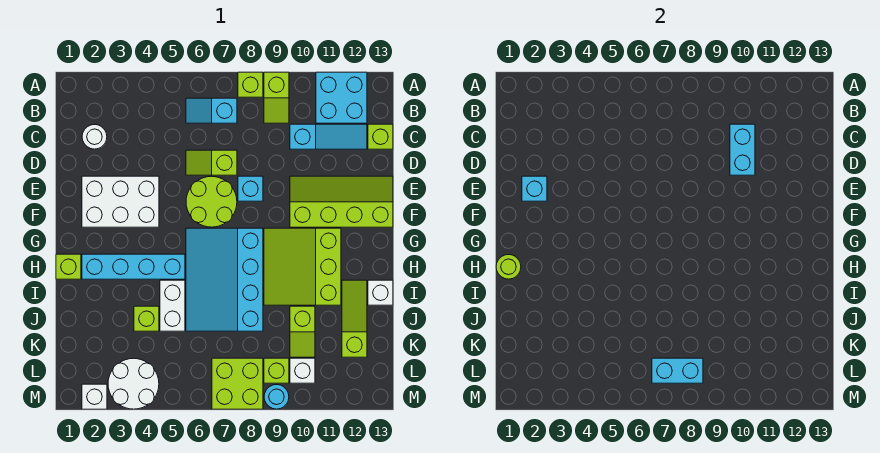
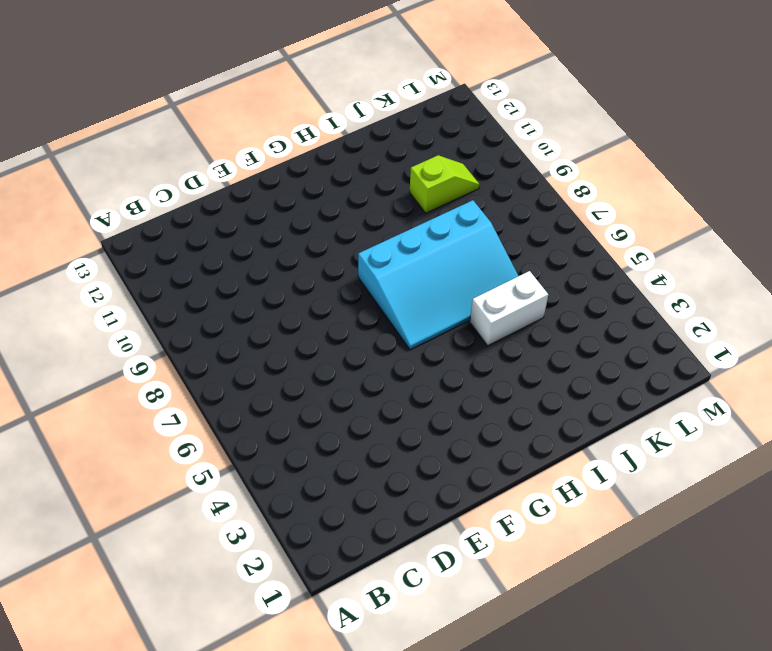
none -> lime brick A8 level 1
none -> lime slope A9:B9 level 1 top A
none -> cyan brick A11:B12 level 1
none -> cyan slope B6:B7 level 1 top 7

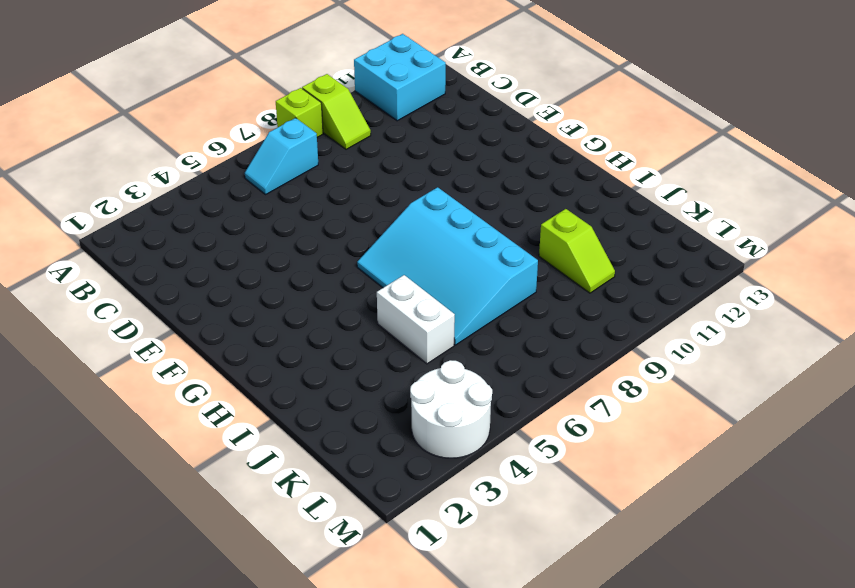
none -> white round brick C2 level 1
none -> cyan slope C10:C12 level 1 top 10
none -> lime brick C13 level 1
none -> lime slope D6:D7 level 1 top 7

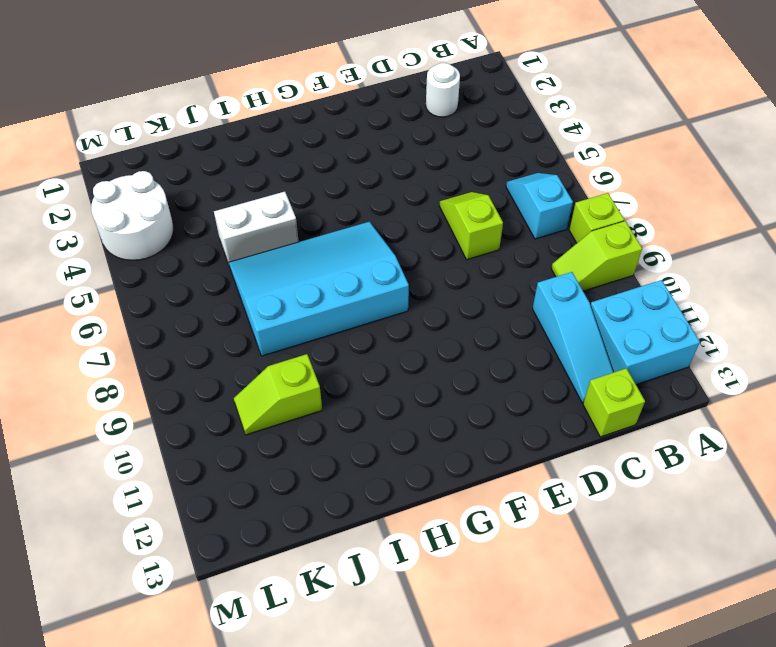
none -> white brick E2:F4 level 1
none -> lime round brick E6:F7 level 1
none -> cyan brick E8 level 1
none -> lime slope E10:F13 level 1 top F

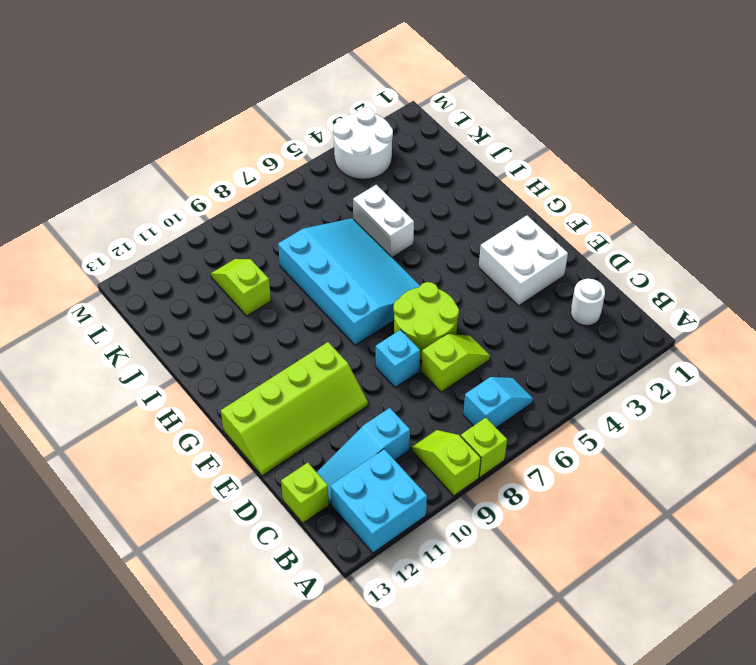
white brick E2:F3 level 1 -> white brick E2:F4 level 1
none -> lime slope G9:I11 level 1 top 11
none -> lime brick H1 level 1
none -> cyan brick H2:H5 level 1
none -> lime slope I12:K12 level 1 top K

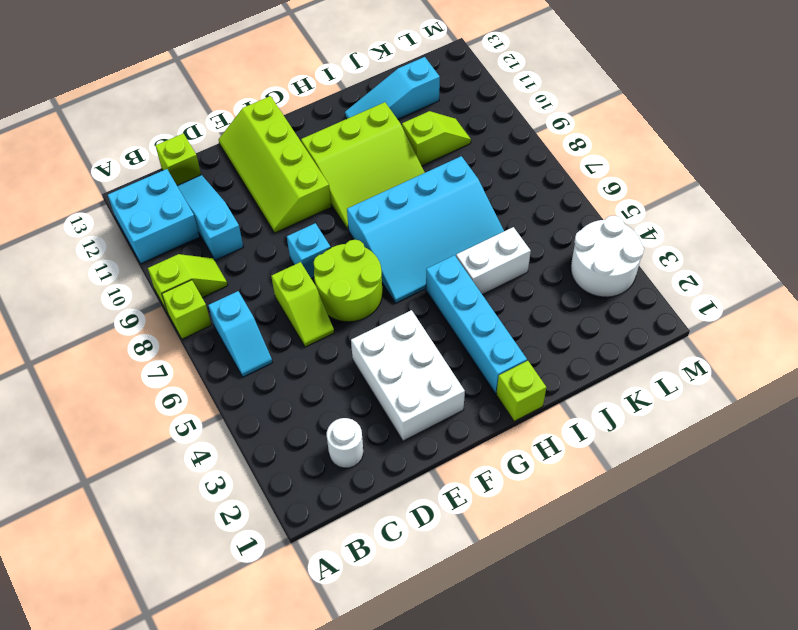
cyan slope I12:K12 level 1 top K -> lime slope I12:K12 level 1 top K
none -> white brick I13 level 1
none -> lime brick J4 level 1
none -> lime brick L7:M8 level 1
none -> lime brick L9 level 1

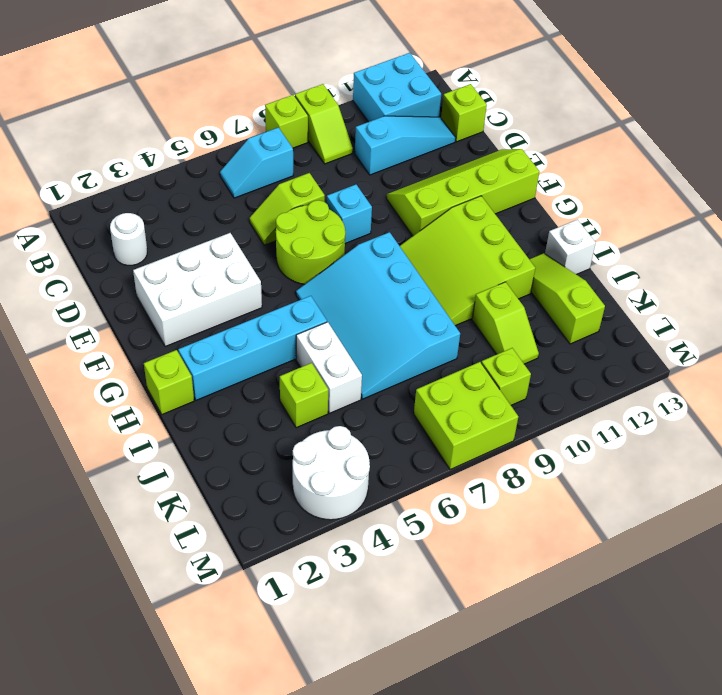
none -> white brick L10 level 1
none -> white brick M2 level 1
none -> cyan round brick M9 level 1
none -> cyan brick C10:D10 level 2

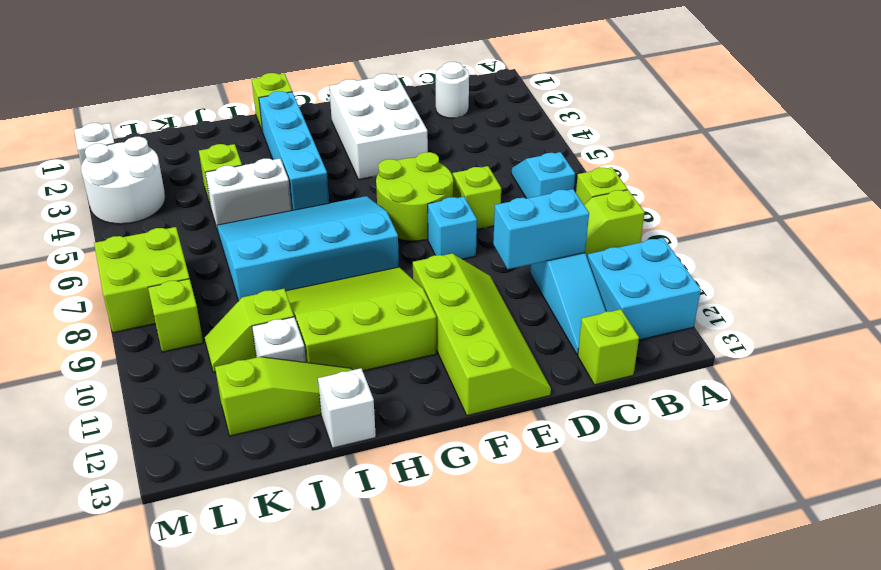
white brick J11 level 1 -> white brick L10 level 1
none -> cyan round brick M9 level 1
none -> cyan brick E2 level 2
none -> lime round brick H1 level 2
none -> cyan brick L7:L8 level 2

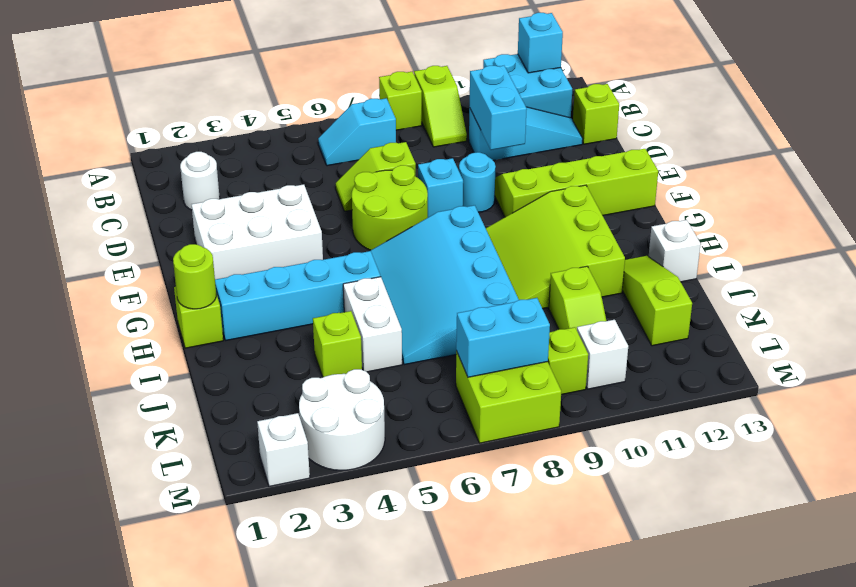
cyan brick A12 level 2 -> cyan brick E2 level 2
cyan round brick E9 level 1 -> cyan round brick M9 level 1

